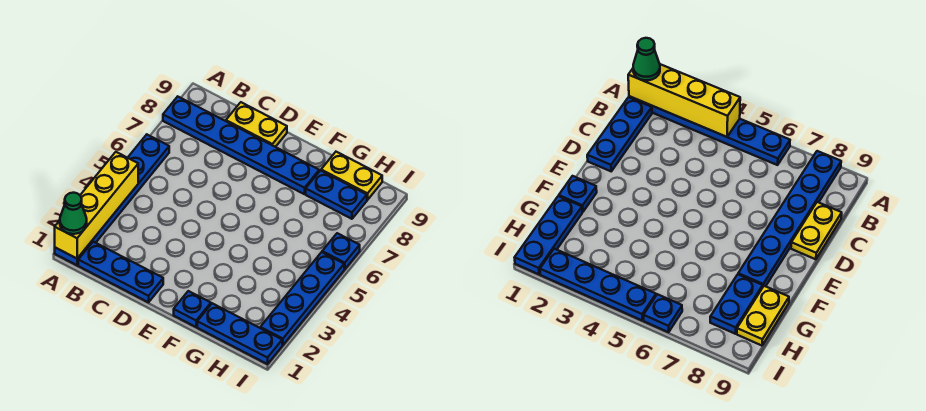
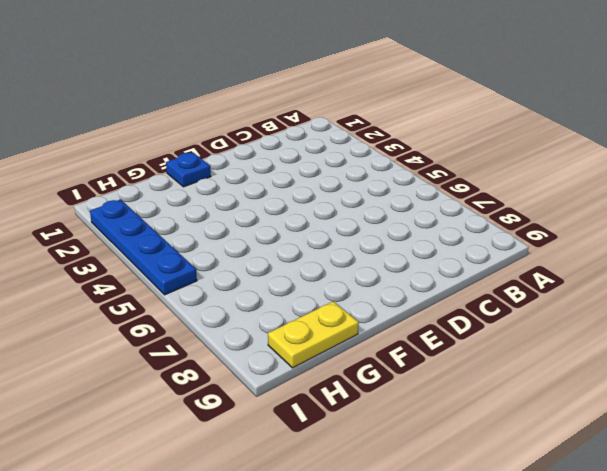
none -> blue plate A1:A6 level 1
none -> blue plate A8:F8 level 1
none -> blue plate B1:D1 level 1

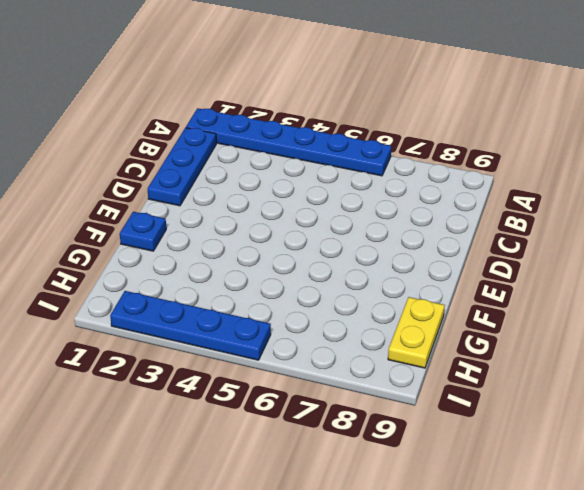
none -> blue plate A8:F8 level 1
none -> yellow plate C9:D9 level 1
none -> blue plate G1:I1 level 1

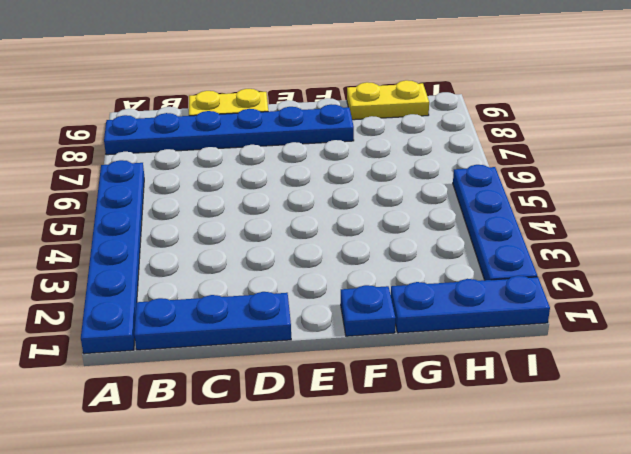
none -> blue plate G8:H8 level 1
none -> blue plate I6 level 1
none -> yellow brick A1:A4 level 2

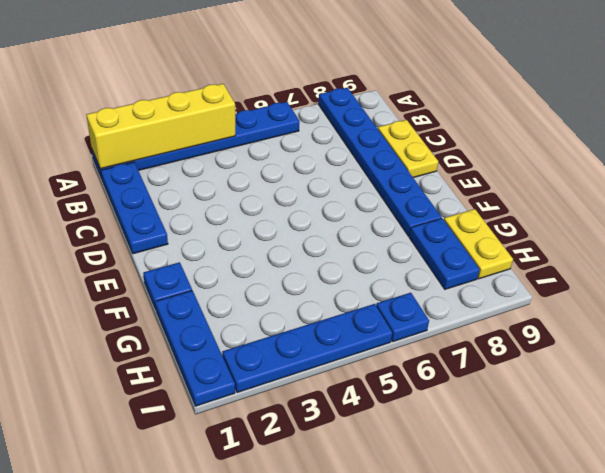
none -> green cone A1 level 3

